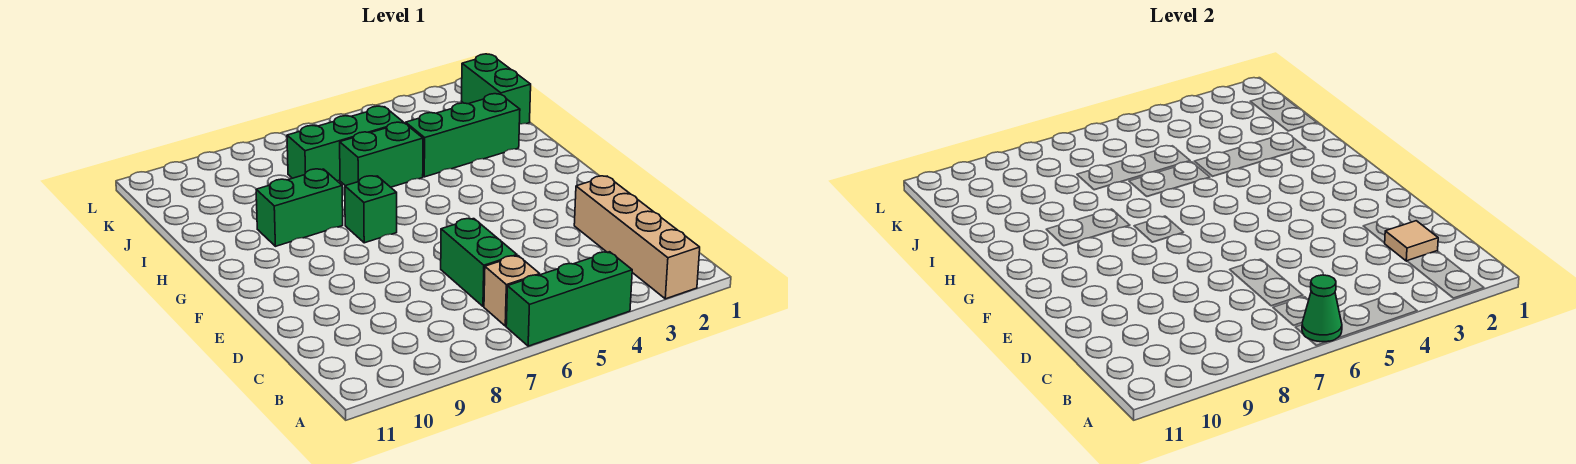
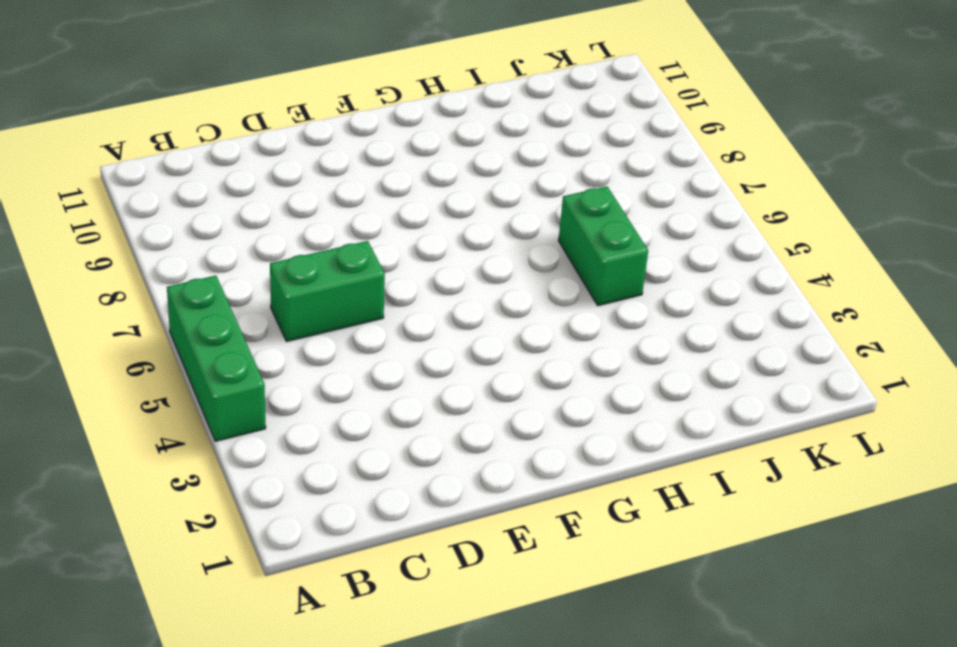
none -> tan brick A2:D2 level 1
none -> tan brick B6 level 1
none -> green brick G7 level 1

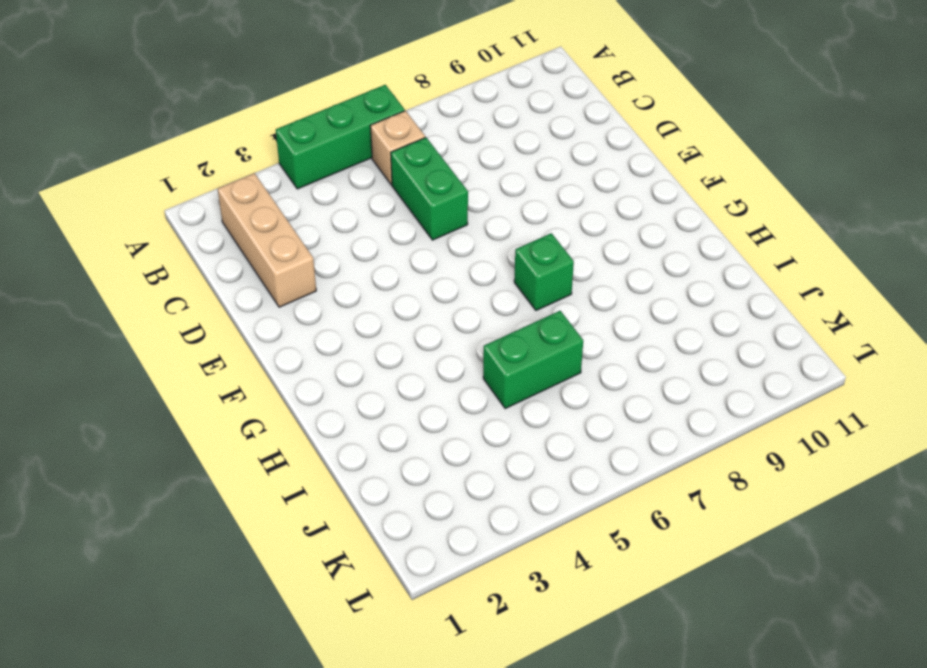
tan brick B2:D2 level 1 -> tan brick A2:D2 level 1
none -> green brick H8:H9 level 1
none -> green brick I2:I4 level 1
none -> green brick J1:K1 level 1

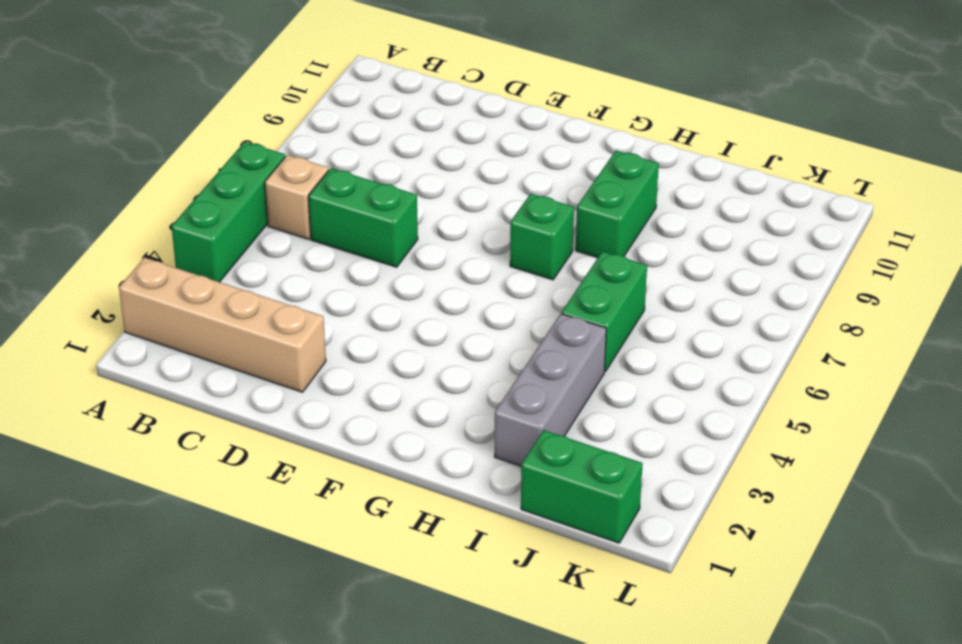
grey brick I2:I4 level 1 -> green brick I2:I4 level 1
none -> green brick J5:J7 level 1
none -> green cone A6 level 2
none -> tan tile C2 level 2

